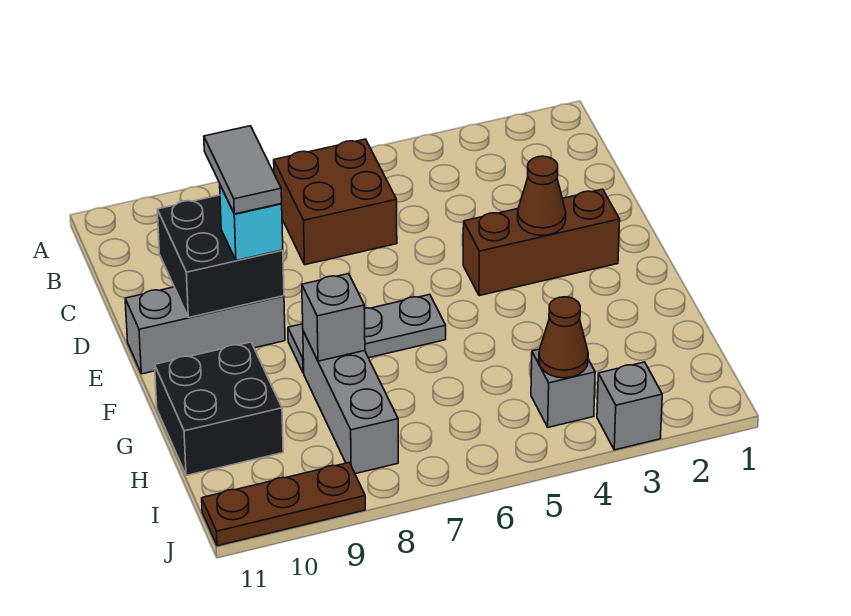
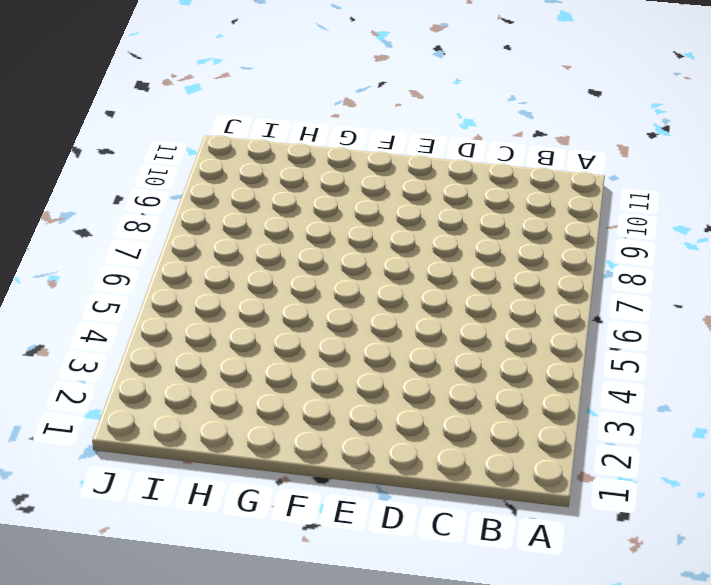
none -> brown brick B6:C7 level 1
none -> brown brick E2:E4 level 1
none -> grey brick E9:E11 level 1

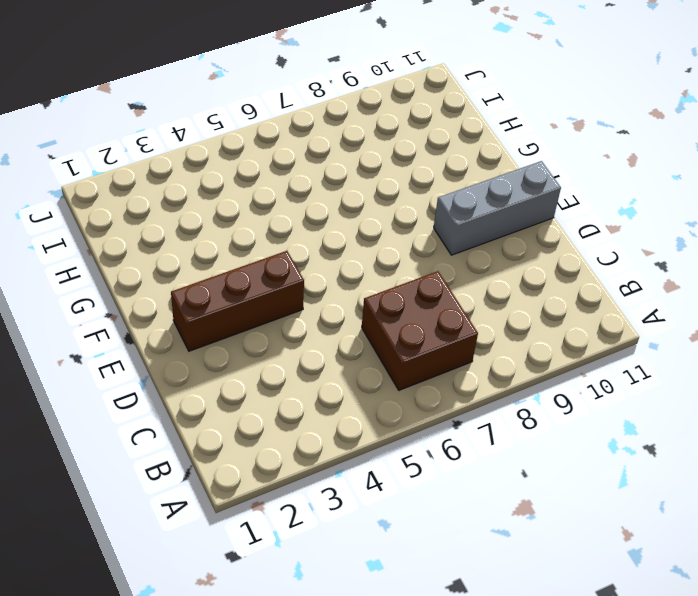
none -> grey plate F6:F8 level 1
none -> grey brick G8:I8 level 1
none -> black brick G10:H11 level 1

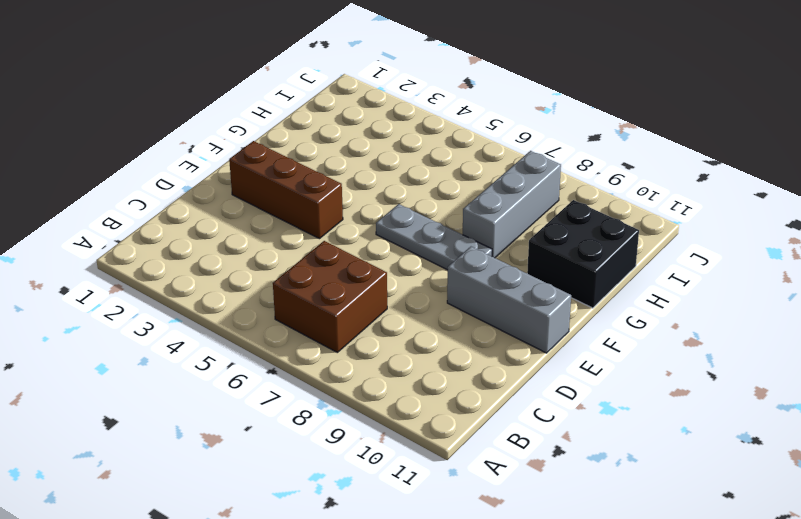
none -> grey brick I4 level 1
none -> grey brick J3 level 1
none -> brown plate J9:J11 level 1

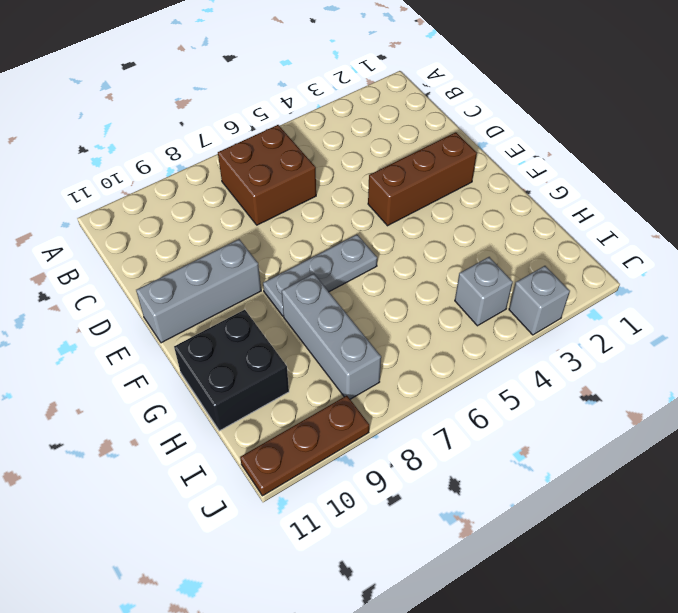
none -> black brick D9:E10 level 2
none -> brown cone E3 level 2
none -> grey brick G8 level 2

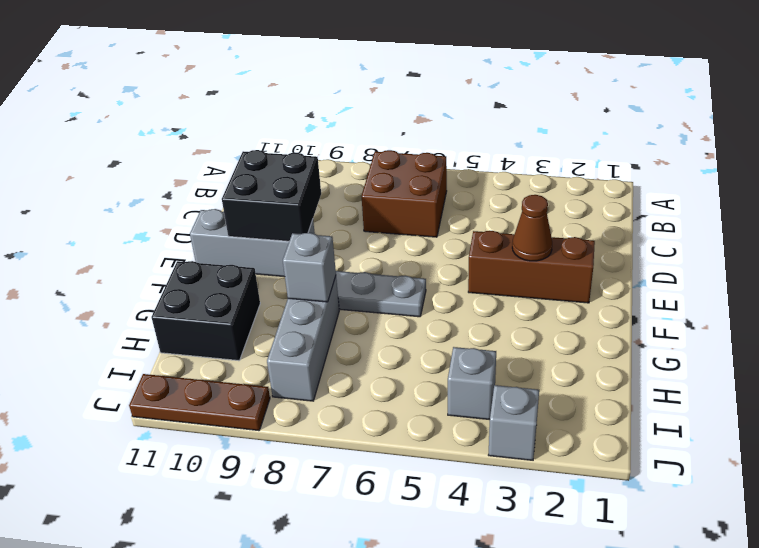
none -> brown cone I4 level 2
none -> cyan brick E9 level 3
none -> grey tile D9:E9 level 4

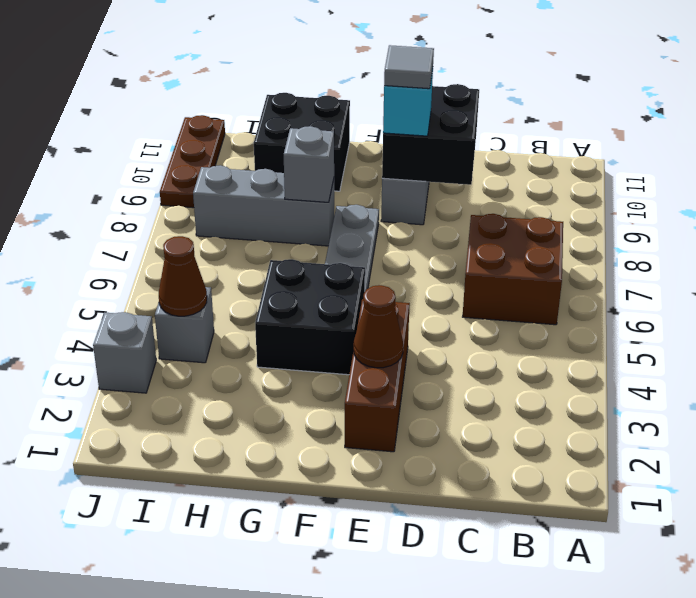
grey tile E9 level 4 -> grey tile D9:E9 level 4
black brick F4:G5 level 1 -> none

